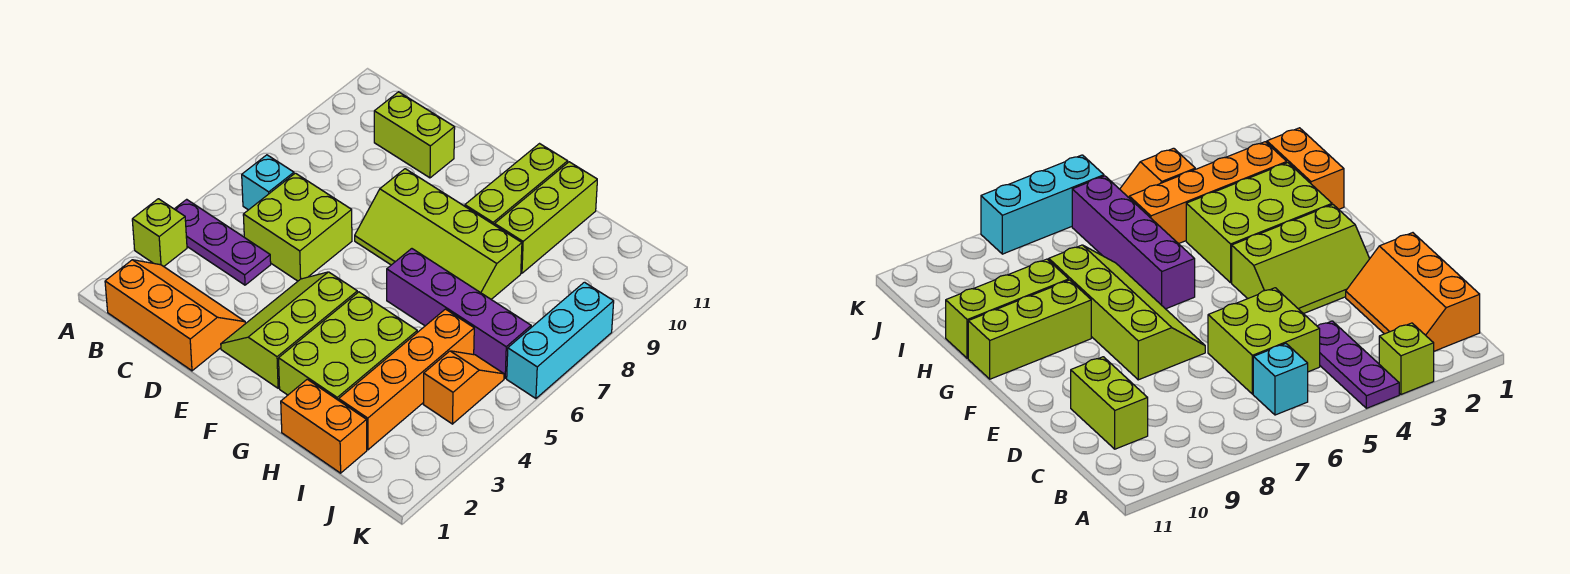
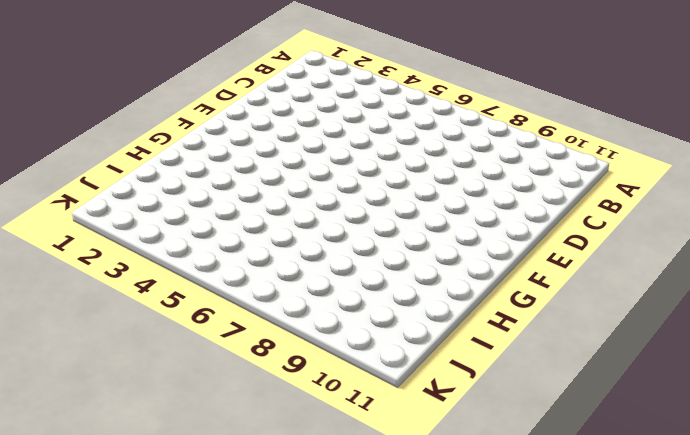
none -> lime brick A3 level 1
none -> purple plate A4:C4 level 1
none -> orange slope B1:D2 level 1 top 1

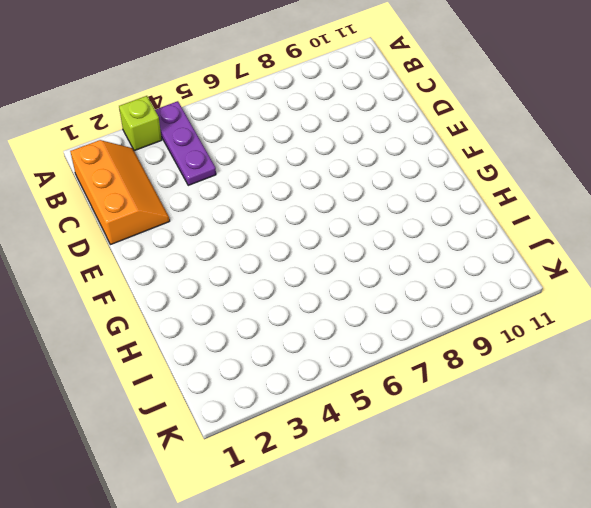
none -> cyan brick B6 level 1
none -> lime brick C5:D6 level 1
none -> lime brick C10:D10 level 1

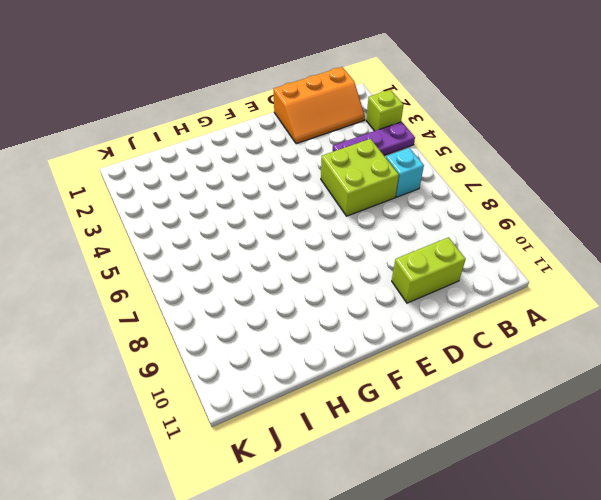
none -> lime slope E2:F4 level 1 top F
none -> lime slope E7:H8 level 1 top 8
none -> lime brick G2:H4 level 1

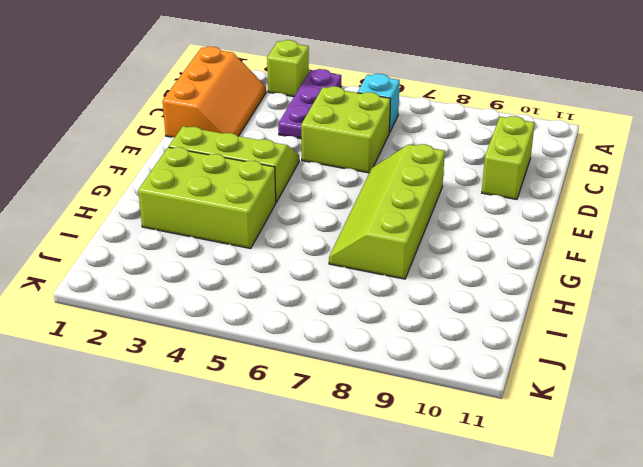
none -> purple brick G6:J6 level 1
none -> lime brick G9:G11 level 1
none -> orange brick H1:I1 level 1

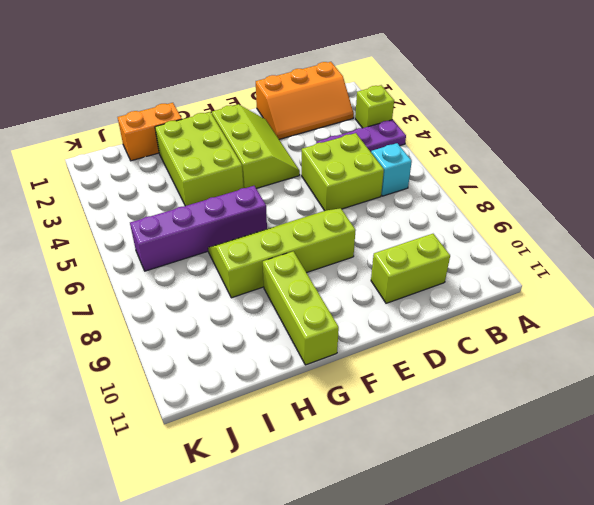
none -> lime brick H9:H11 level 1
none -> orange brick I2:I5 level 1
none -> orange slope J4:J5 level 1 top 4

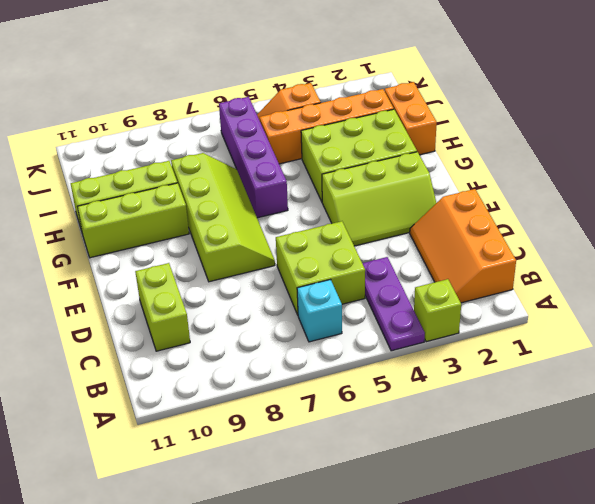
none -> cyan brick K6:K8 level 1

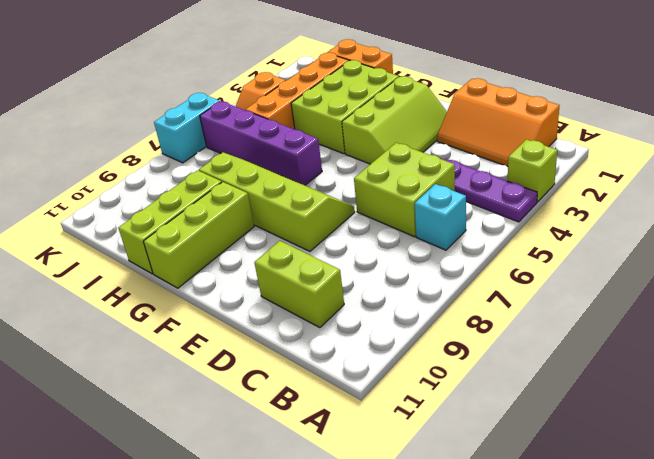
cyan brick K6:K7 level 1 -> cyan brick K6:K8 level 1

